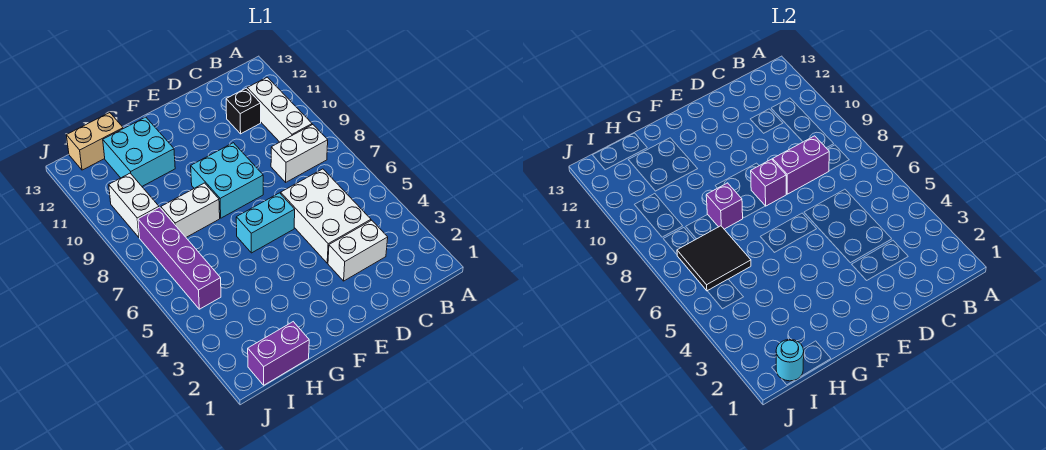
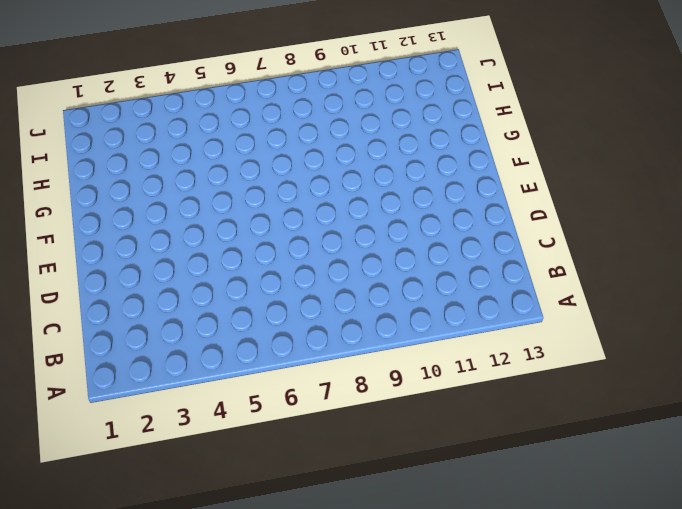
none -> white brick B8:C8 level 1
none -> white brick B9:B11 level 1
none -> white brick C3:D3 level 1

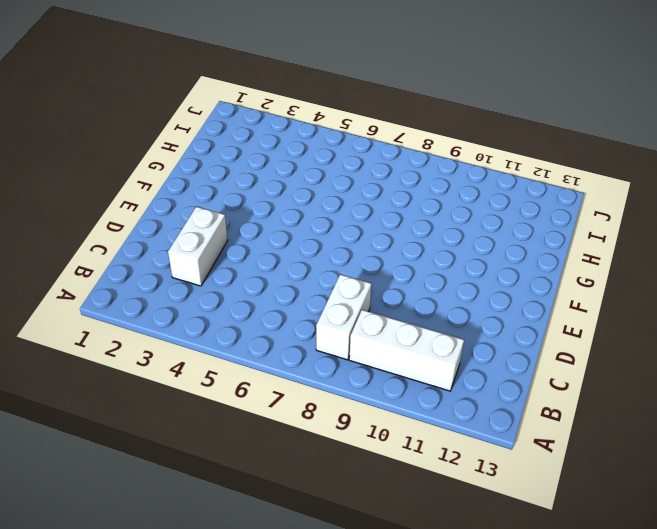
none -> white brick C4:D6 level 1
none -> black brick C11 level 1
none -> cyan brick E6:F6 level 1

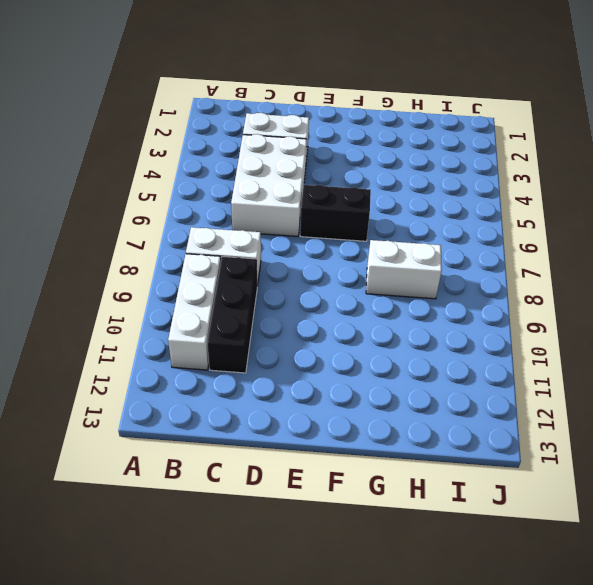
black brick C9:C11 level 1 -> black brick C11 level 1
black brick E6:F6 level 1 -> cyan brick E6:F6 level 1
none -> cyan brick E8:F9 level 1
none -> cyan brick G11:H12 level 1
none -> purple brick H1:I1 level 1

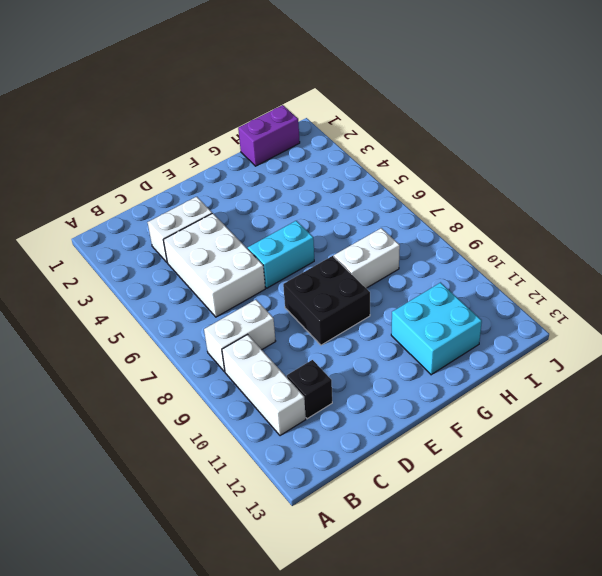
black brick E8:F9 level 1 -> cyan brick E8:F9 level 1
none -> tan brick H13:I13 level 1
none -> purple brick I5:I8 level 1
none -> white brick I9:I10 level 1

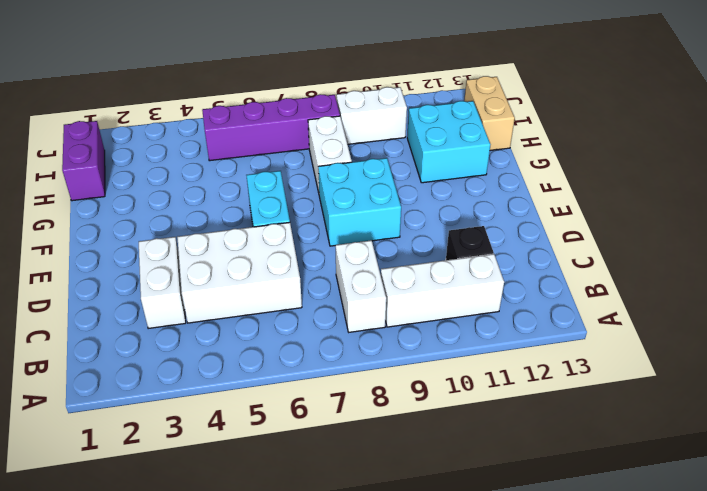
none -> purple brick C8:D8 level 2
none -> purple brick E8 level 2
none -> purple brick G8 level 2

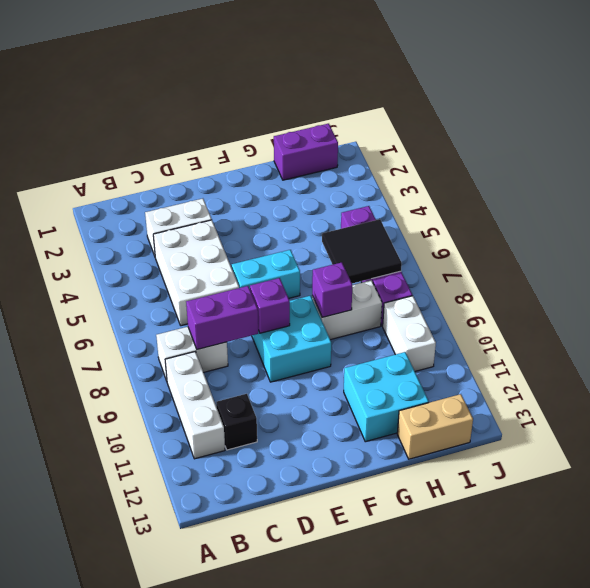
none -> cyan round brick I1 level 2

